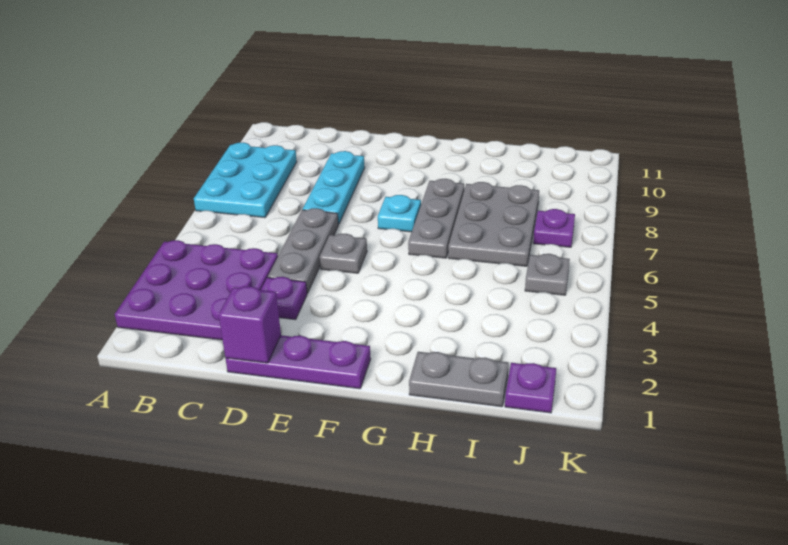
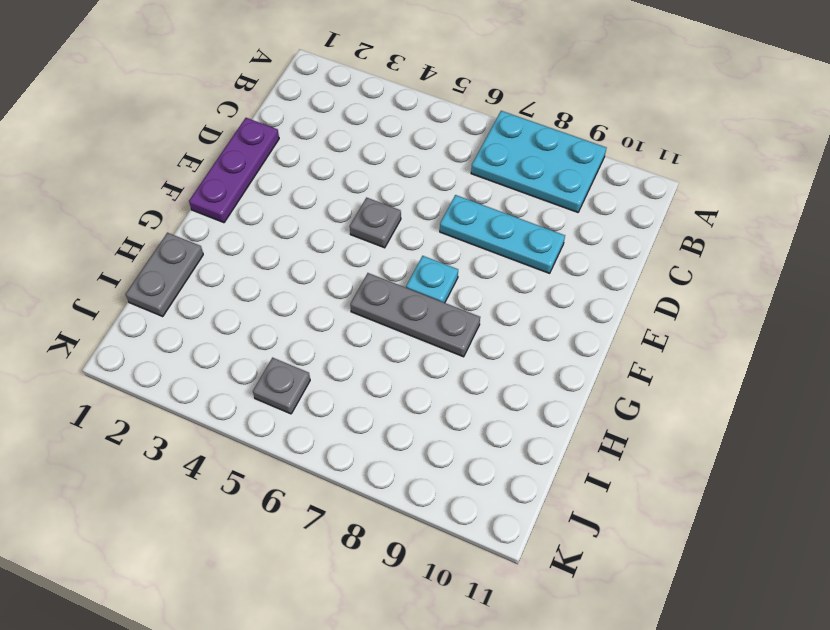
none -> purple plate A2:C4 level 1
none -> purple plate D3 level 1
none -> grey plate D4:D6 level 1

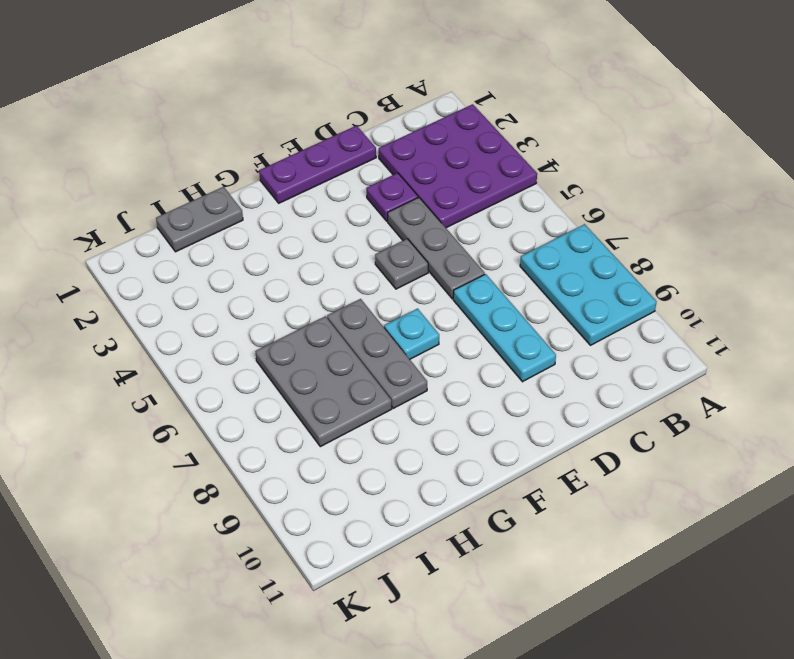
none -> purple plate J1 level 1
none -> grey plate J5 level 1
none -> purple plate J7 level 1

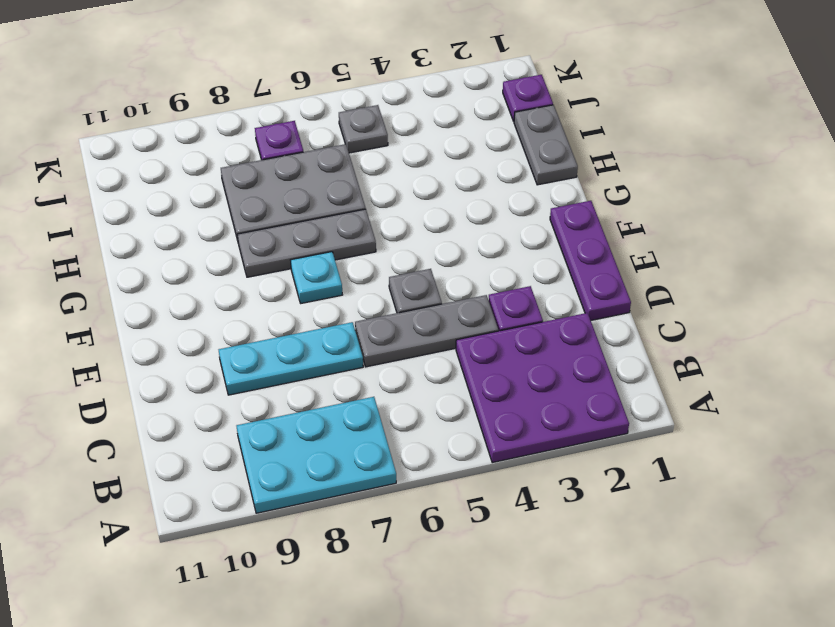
none -> purple brick D1 level 2

